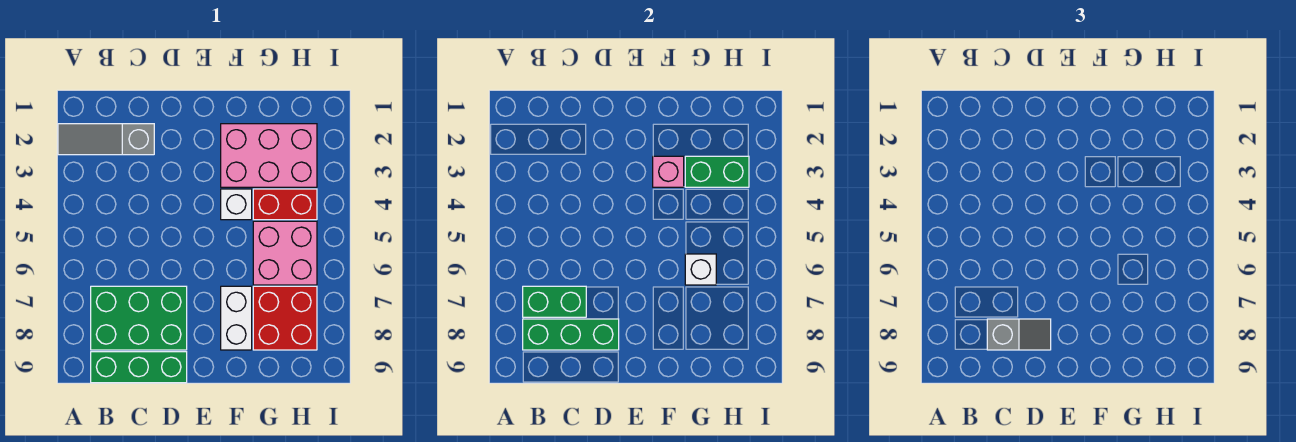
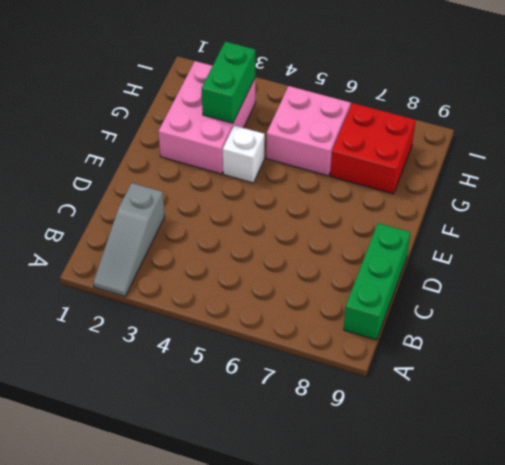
none -> green brick B7:D8 level 1
none -> white brick F7:F8 level 1
none -> red brick G4:H4 level 1

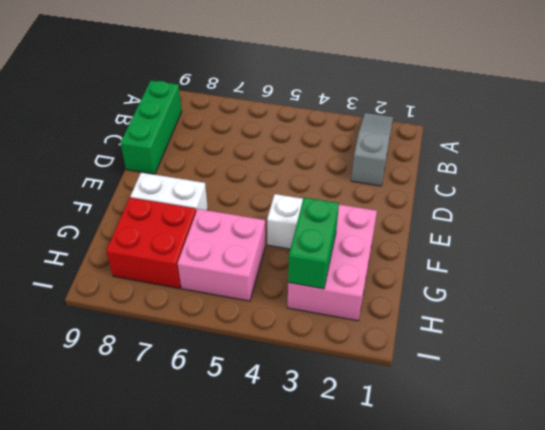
none -> green brick B7:D8 level 1
none -> red brick G4:H4 level 1
none -> green brick B7:C7 level 2

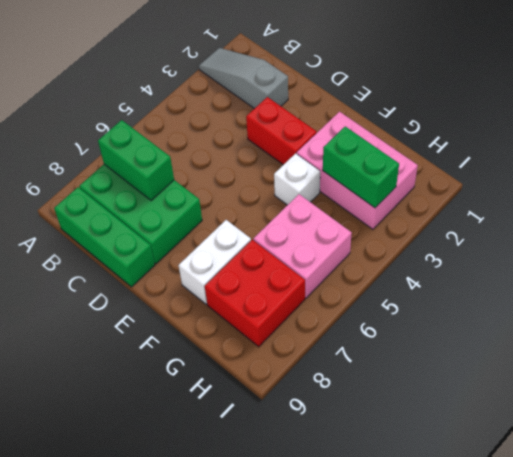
red brick D3:E3 level 1 -> red brick G4:H4 level 1
none -> green brick B8:D8 level 2
none -> pink brick F3 level 2
none -> white brick G6 level 2

